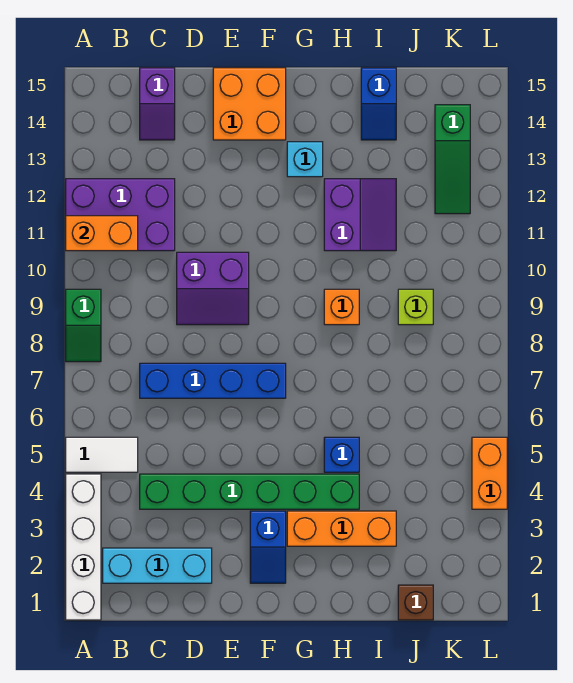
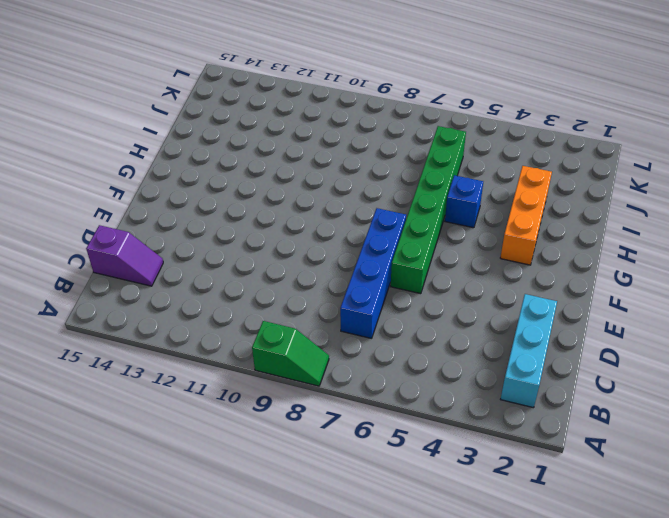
green brick E6:J6 level 1 -> green brick C4:H4 level 1
none -> white brick A1:A4 level 1
none -> white tile A5:B5 level 1
none -> purple brick A11:C12 level 1

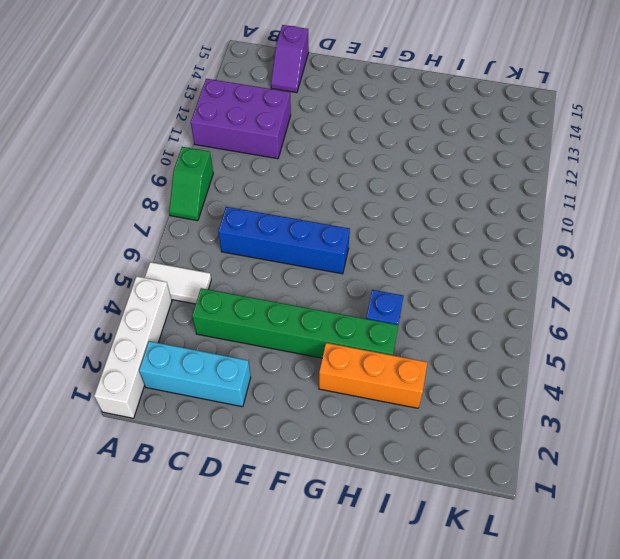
none -> purple slope D9:E10 level 1 top 10
none -> orange brick E14:F15 level 1
none -> blue slope F2:F3 level 1 top 3

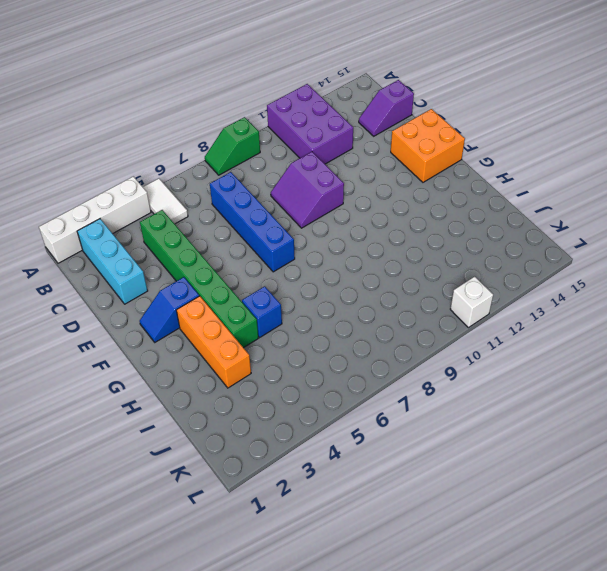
white brick L11 level 1 -> none
none -> cyan brick G13 level 1
none -> orange brick H9 level 1
none -> purple slope H11:I12 level 1 top H

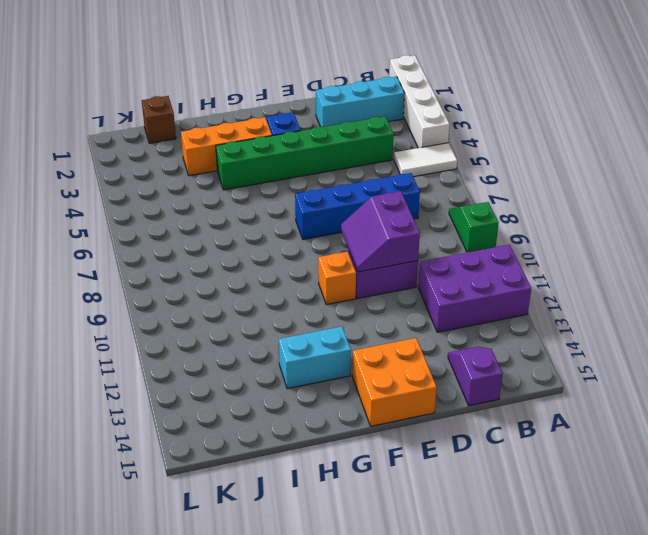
purple slope D9:E10 level 2 top D -> purple slope H11:I12 level 1 top H
orange brick F10 level 1 -> orange brick H9 level 1
cyan brick G13:H13 level 1 -> cyan brick G13 level 1
none -> blue brick H5 level 1
none -> blue slope I14:I15 level 1 top 15
none -> lime brick J9 level 1

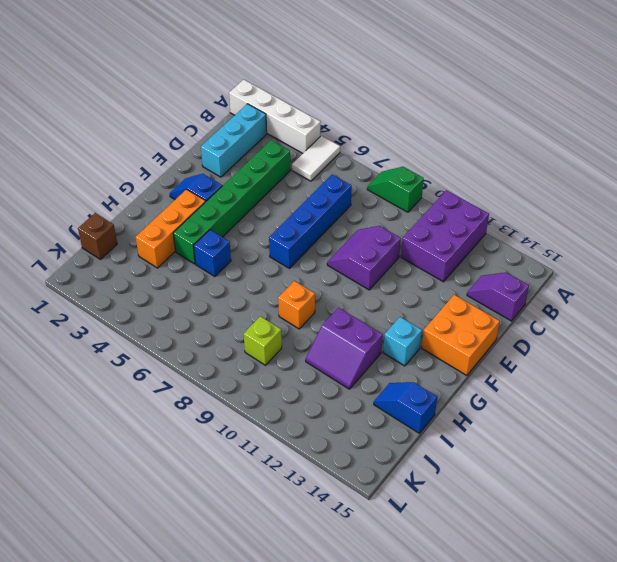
none -> green slope K12:K14 level 1 top 14
none -> orange brick L4:L5 level 1
none -> orange brick A11:B11 level 2

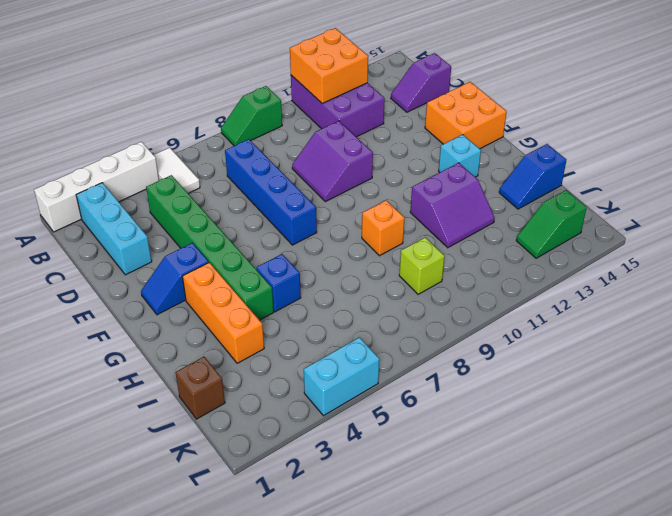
orange brick A11:B12 level 2 -> orange brick A11:B11 level 2
green slope K13:K14 level 1 top 14 -> green slope K12:K14 level 1 top 14
cyan brick L4:L5 level 1 -> orange brick L4:L5 level 1

